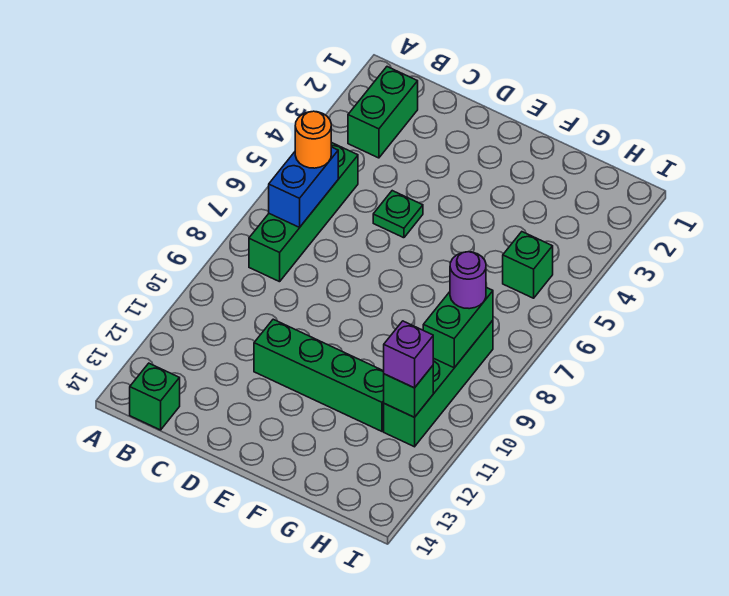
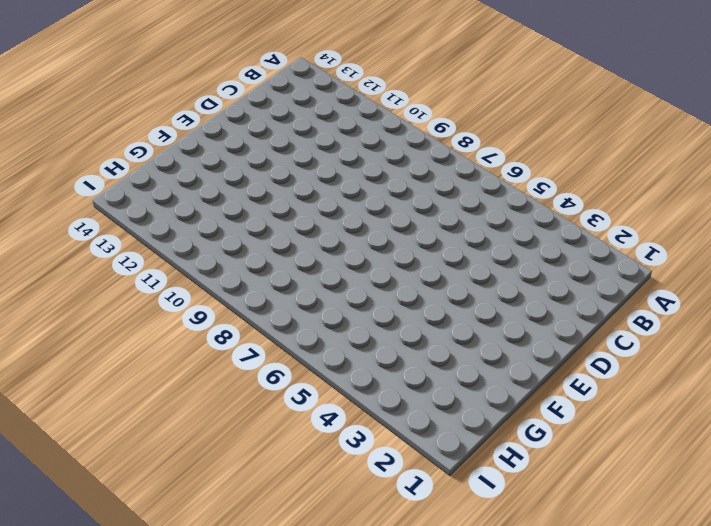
none -> green brick B2:B3 level 1
none -> green brick B5:B8 level 1
none -> green brick B14 level 1

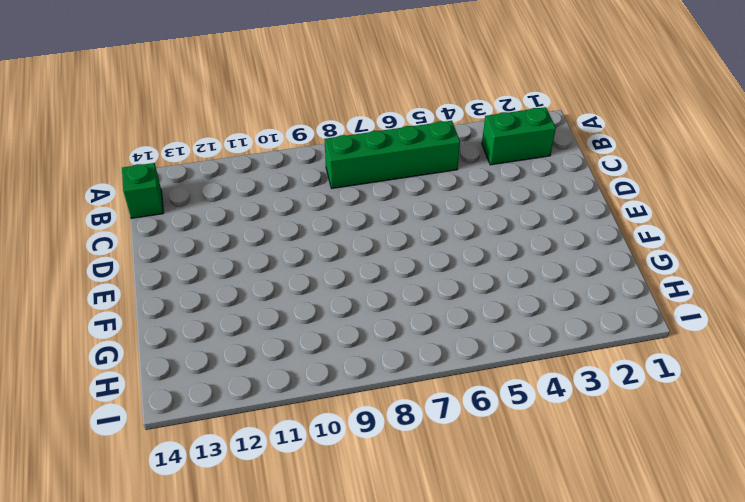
none -> green plate D5 level 1
none -> green brick D11:G11 level 1
none -> green brick H5 level 1

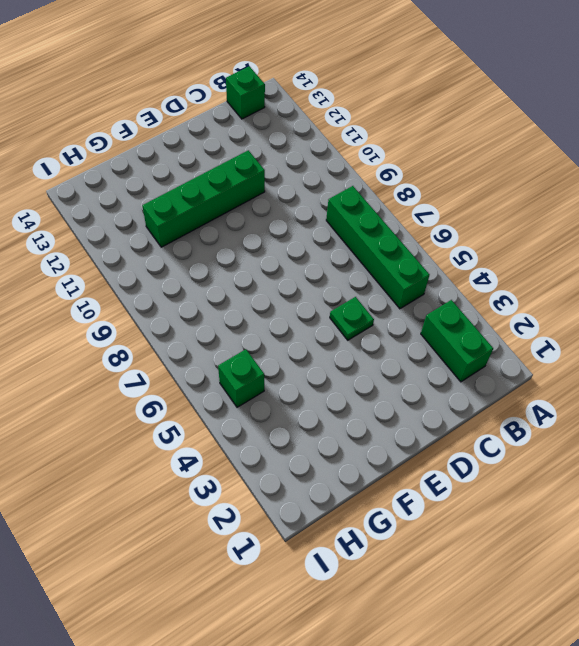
none -> green brick H8:H11 level 1
none -> blue brick B6:B7 level 2
none -> green brick H8:H9 level 2

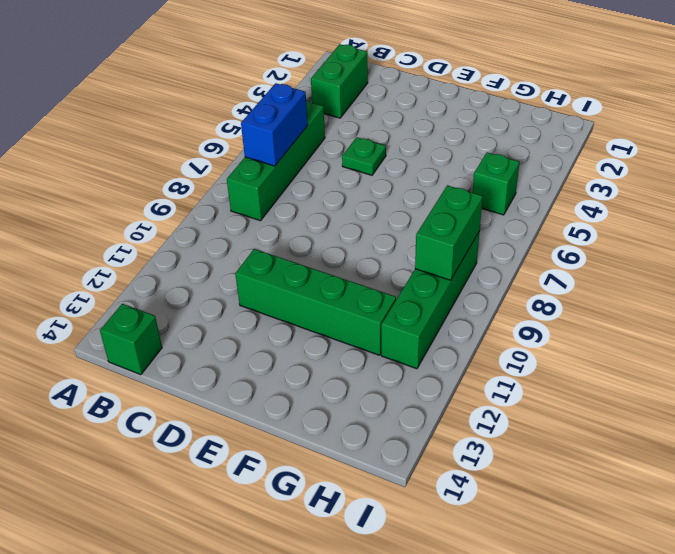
none -> green brick H11 level 2
none -> orange round brick B6 level 3
none -> purple round brick H8 level 3

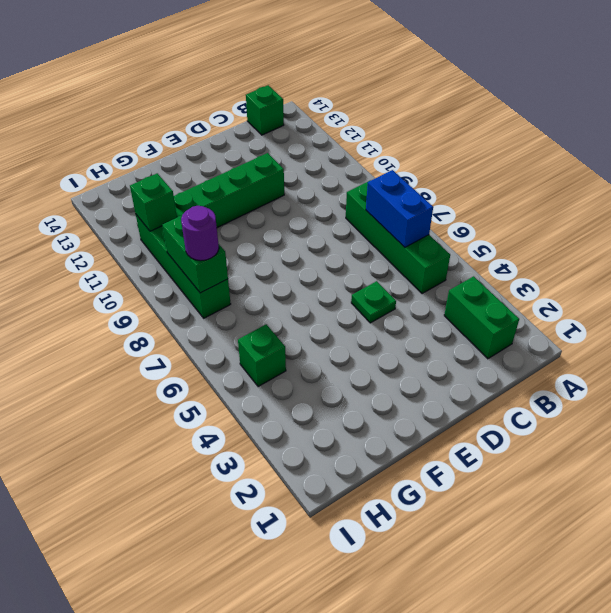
none -> orange round brick B6 level 3
none -> purple brick H11 level 3

